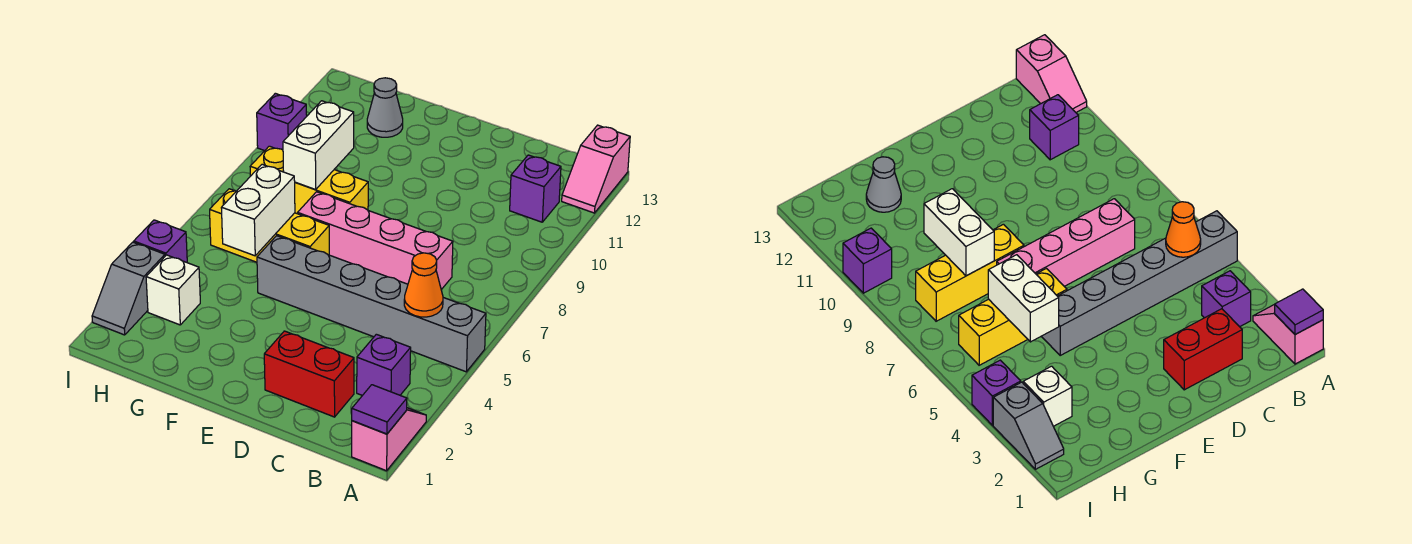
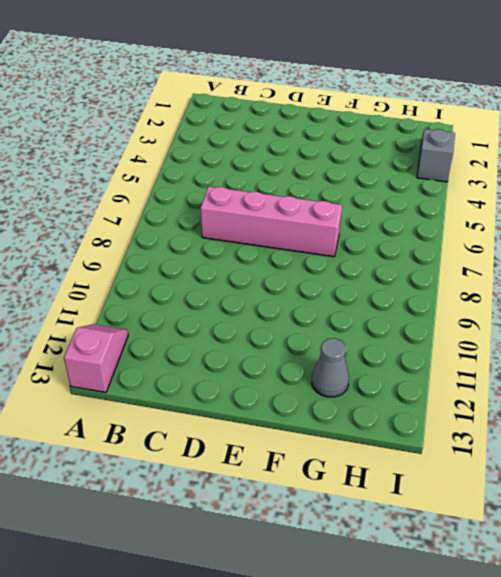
none -> pink slope A1:A2 level 1 top 1
none -> grey brick A5:F5 level 1
none -> purple brick B3 level 1

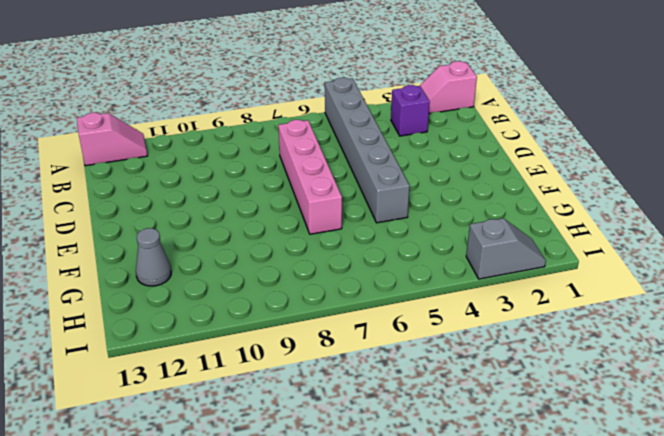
none -> purple brick B11 level 1
none -> red brick C2:D2 level 1
none -> yellow brick F6:H6 level 1

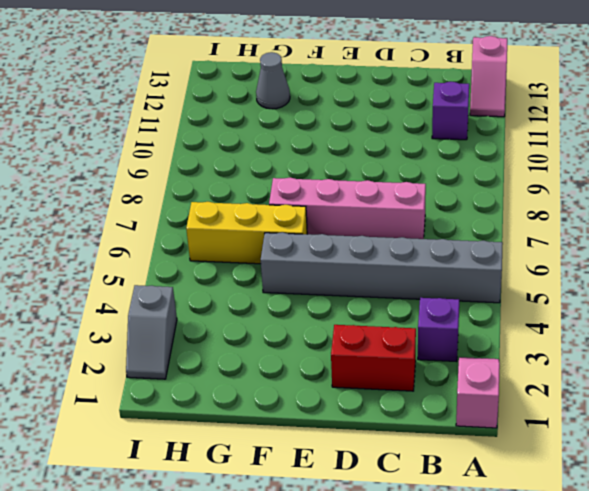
none -> yellow brick F8:H8 level 1
none -> white brick H3 level 1
none -> purple brick I4 level 1

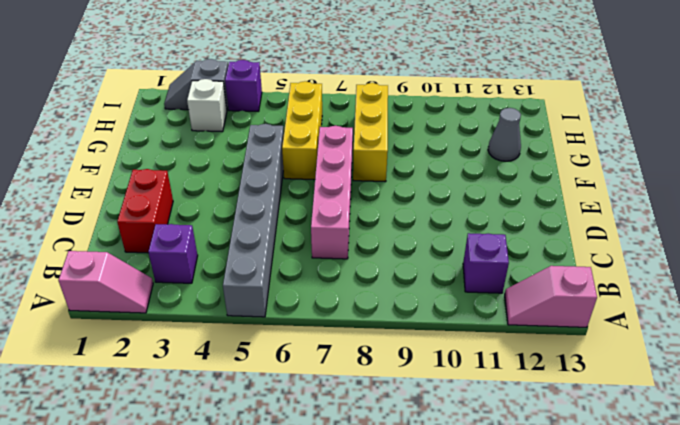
none -> purple brick I10 level 1
none -> purple tile A1 level 2
none -> orange cone B5 level 2

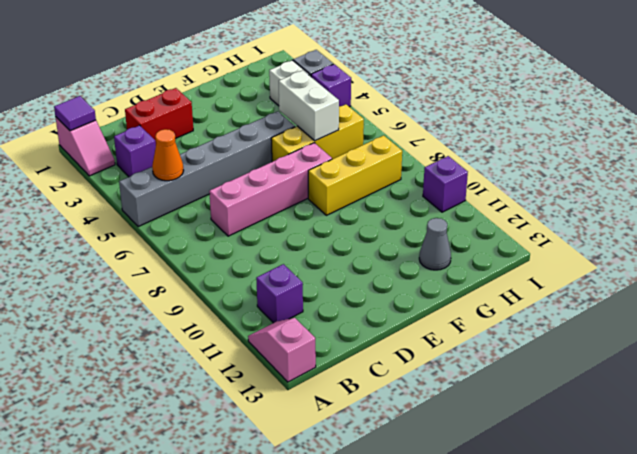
none -> white brick G8:G9 level 2

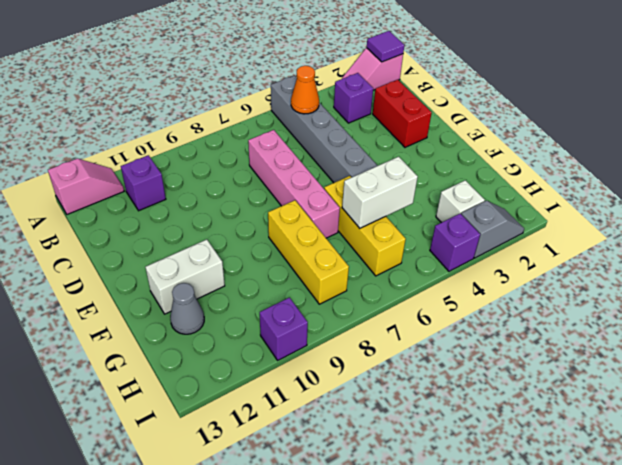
white brick F11:F12 level 1 -> white brick G8:G9 level 2

